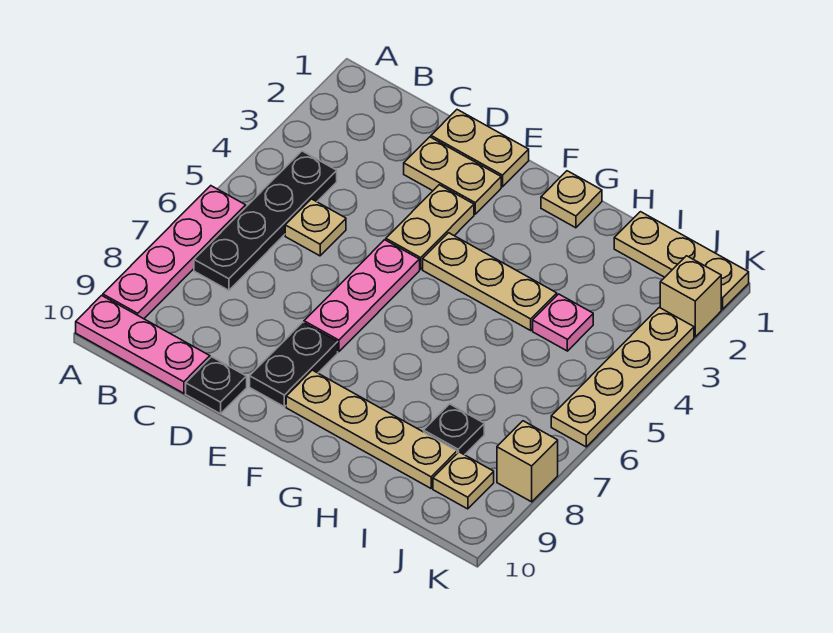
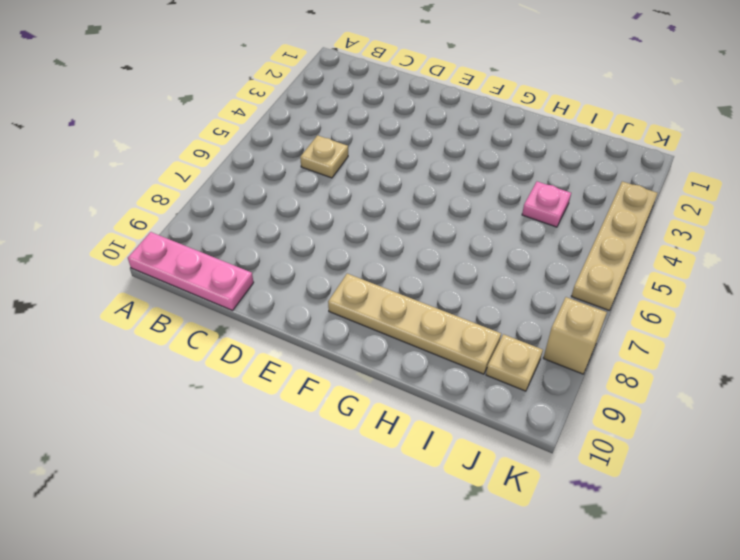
none -> pink plate A6:A9 level 1
none -> black plate B4:B7 level 1
none -> tan plate D1:E1 level 1

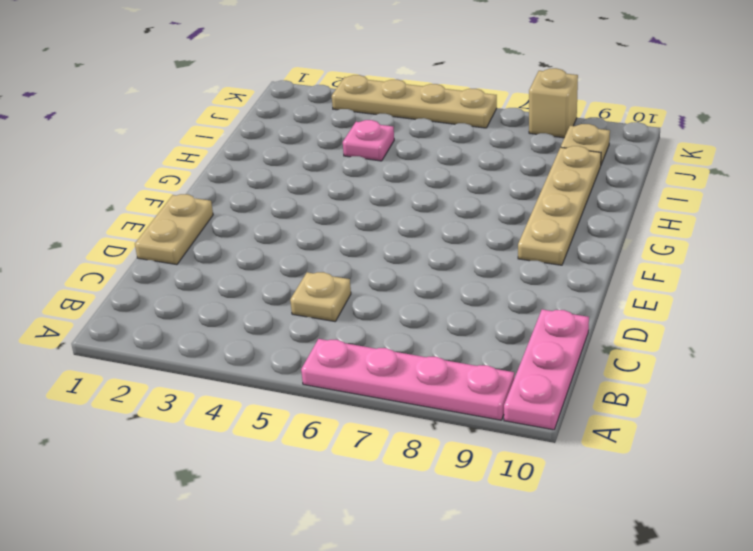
none -> black plate B4:B7 level 1
none -> tan plate D2:E2 level 1
none -> black plate D10 level 1

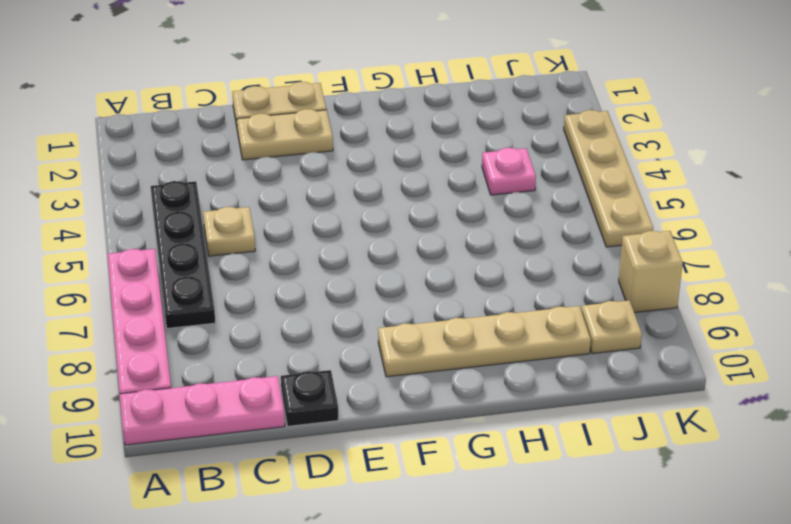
none -> tan plate E3:E4 level 1
none -> pink plate E5:E7 level 1
none -> black plate E8:E9 level 1

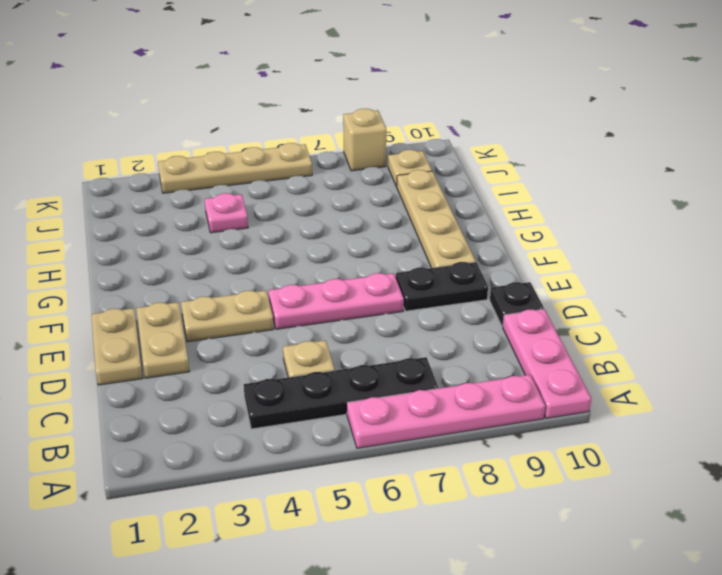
none -> tan plate F4:H4 level 1
none -> tan plate G1 level 1
none -> tan plate I1:K1 level 1

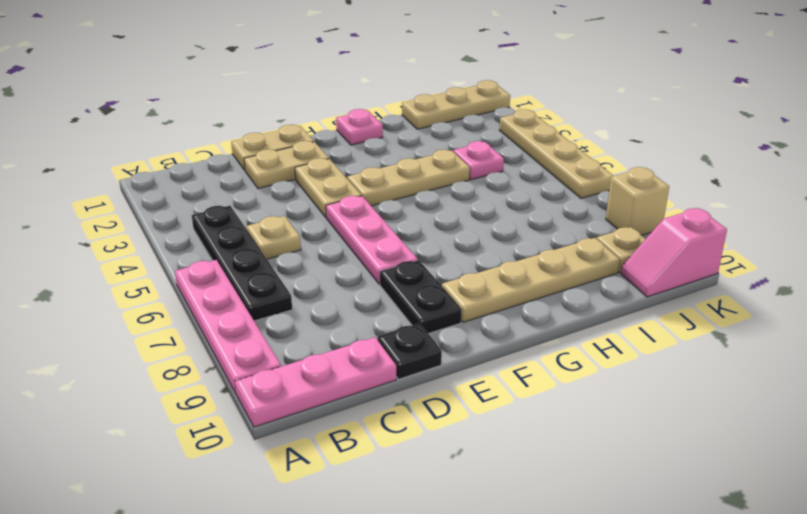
pink plate G1 level 1 -> tan plate G1 level 1
pink slope J10:K10 level 1 top K -> none
none -> black plate I8 level 1
none -> tan brick K2 level 1

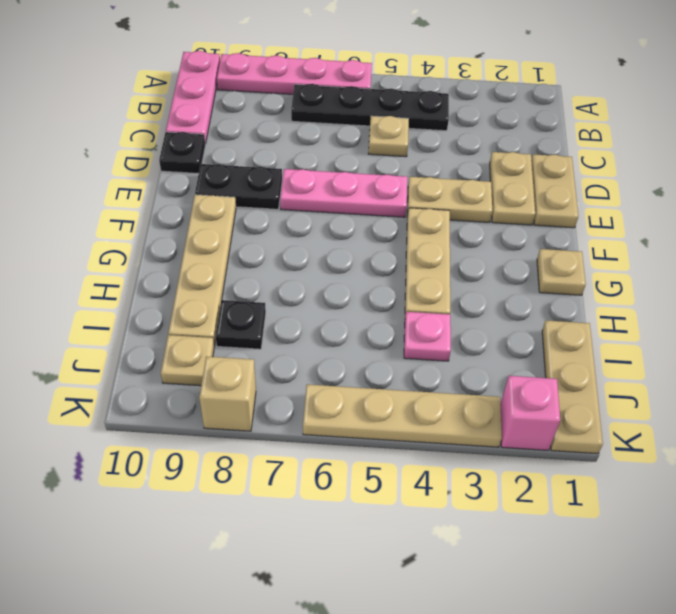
pink brick K2 level 1 -> tan brick K2 level 1

